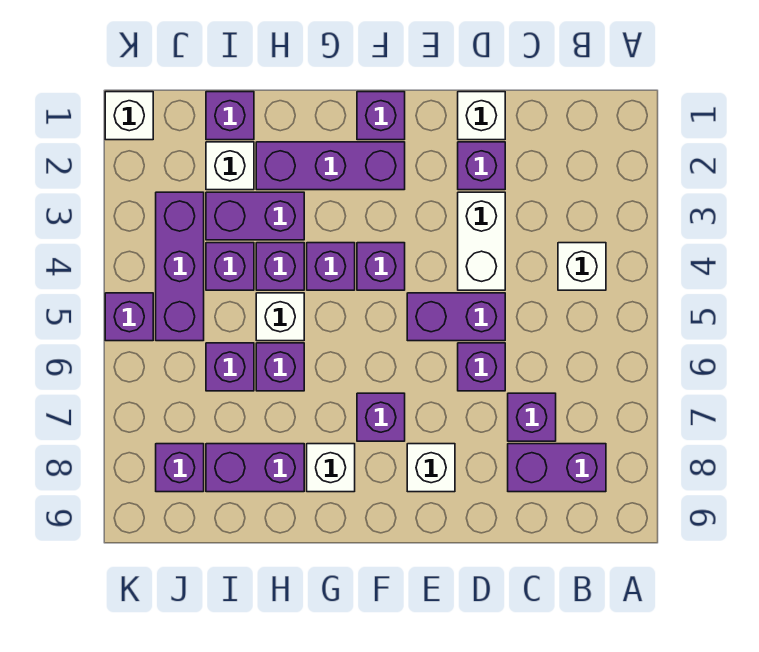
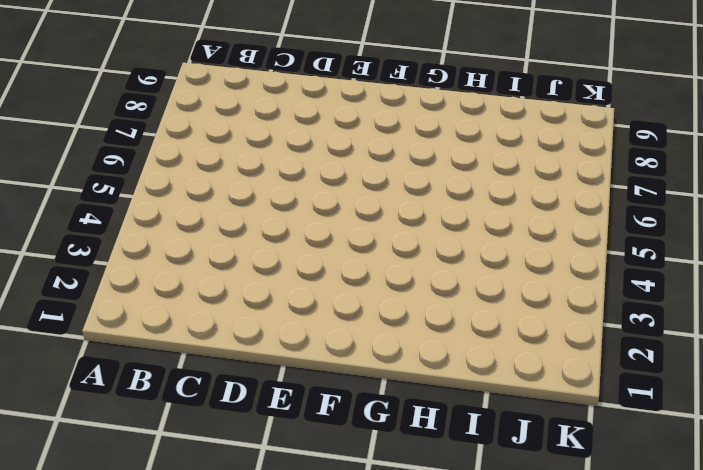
none -> white brick B4 level 1
none -> purple brick B8:C8 level 1
none -> purple brick C7 level 1

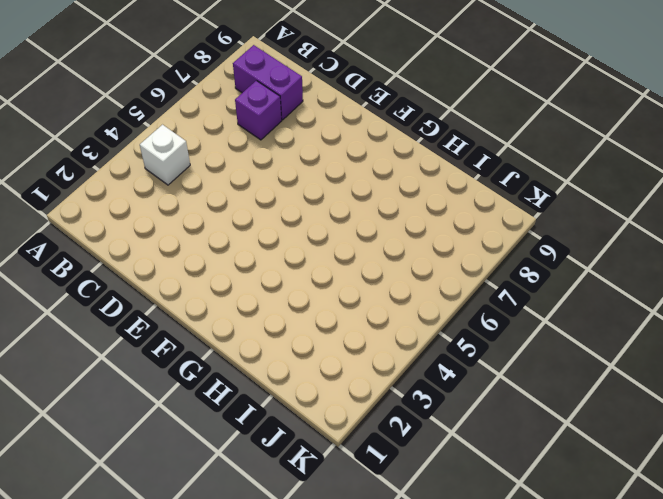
none -> white brick D1 level 1
none -> purple brick D2 level 1
none -> white brick D3:D4 level 1

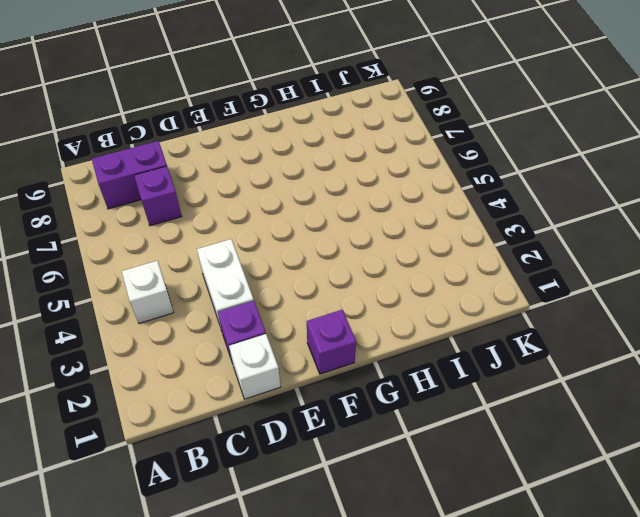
none -> purple brick D5:E5 level 1
none -> purple brick D6 level 1
none -> white brick E8 level 1

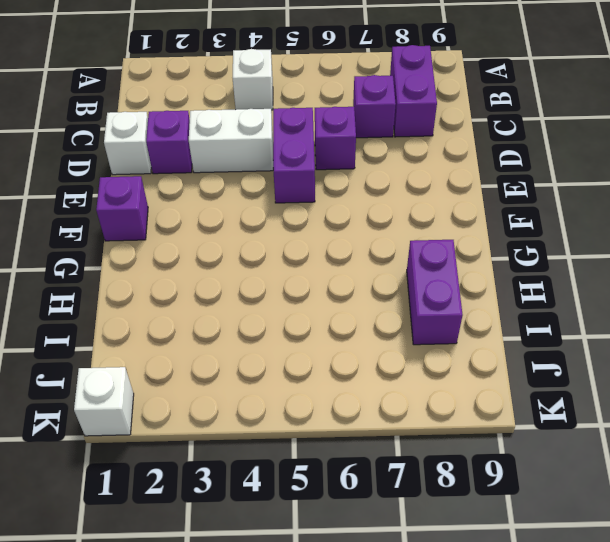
none -> white brick E8 level 1
none -> purple brick F2:H2 level 1
none -> purple brick F4 level 1

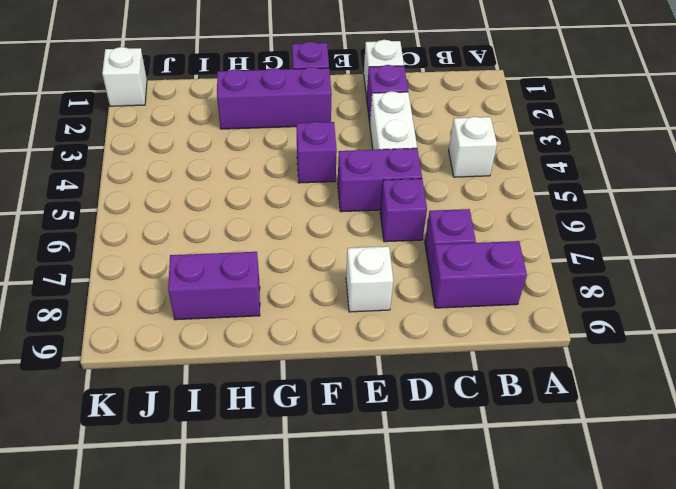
none -> purple brick F7 level 1
none -> purple brick G4 level 1
none -> white brick G8 level 1

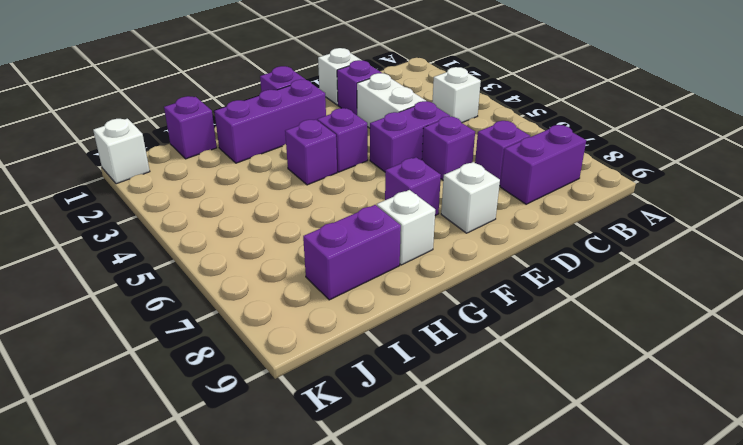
none -> purple brick H3:I3 level 1
none -> purple brick H4 level 1
none -> white brick H5 level 1

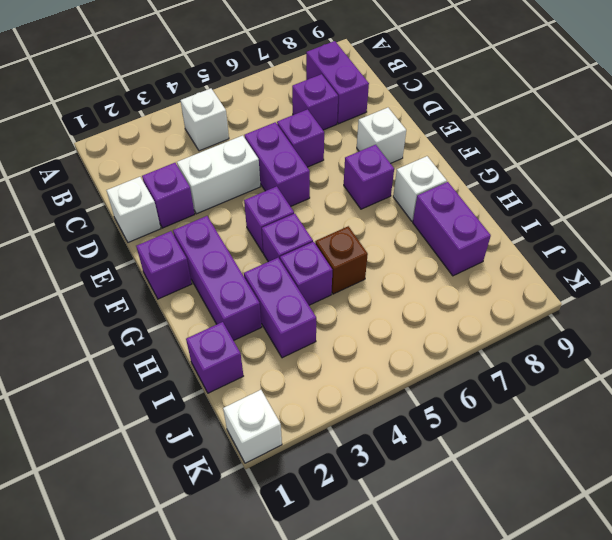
brown brick H5 level 1 -> white brick H5 level 1
none -> purple brick H6 level 1
none -> white brick I2 level 1
none -> purple brick I4 level 1

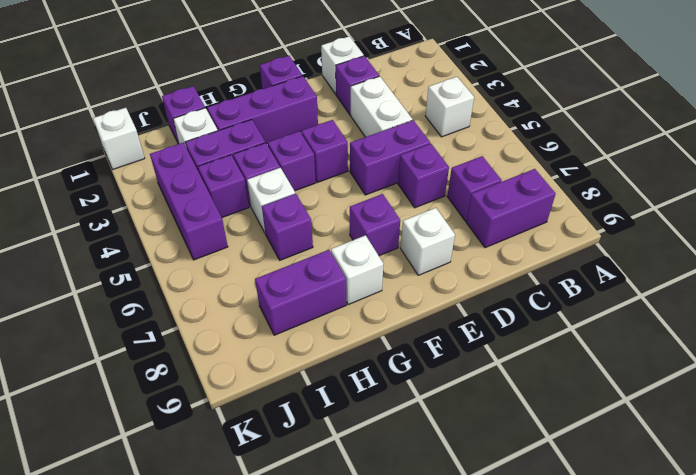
none -> purple brick I6 level 1
none -> purple brick J8 level 1
none -> purple brick K5 level 1

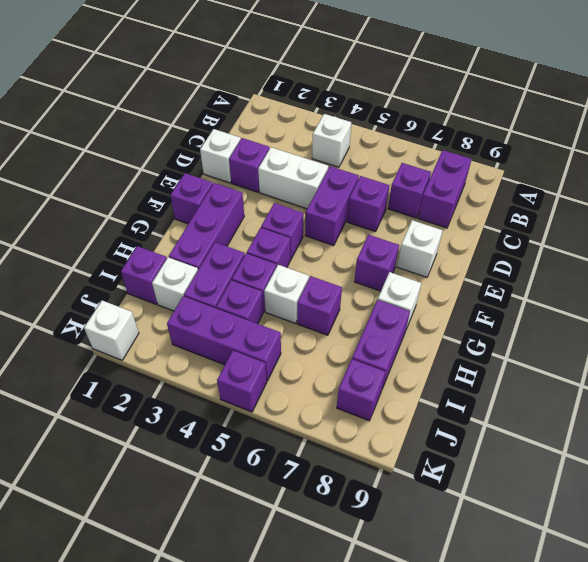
none -> purple brick I6 level 1

